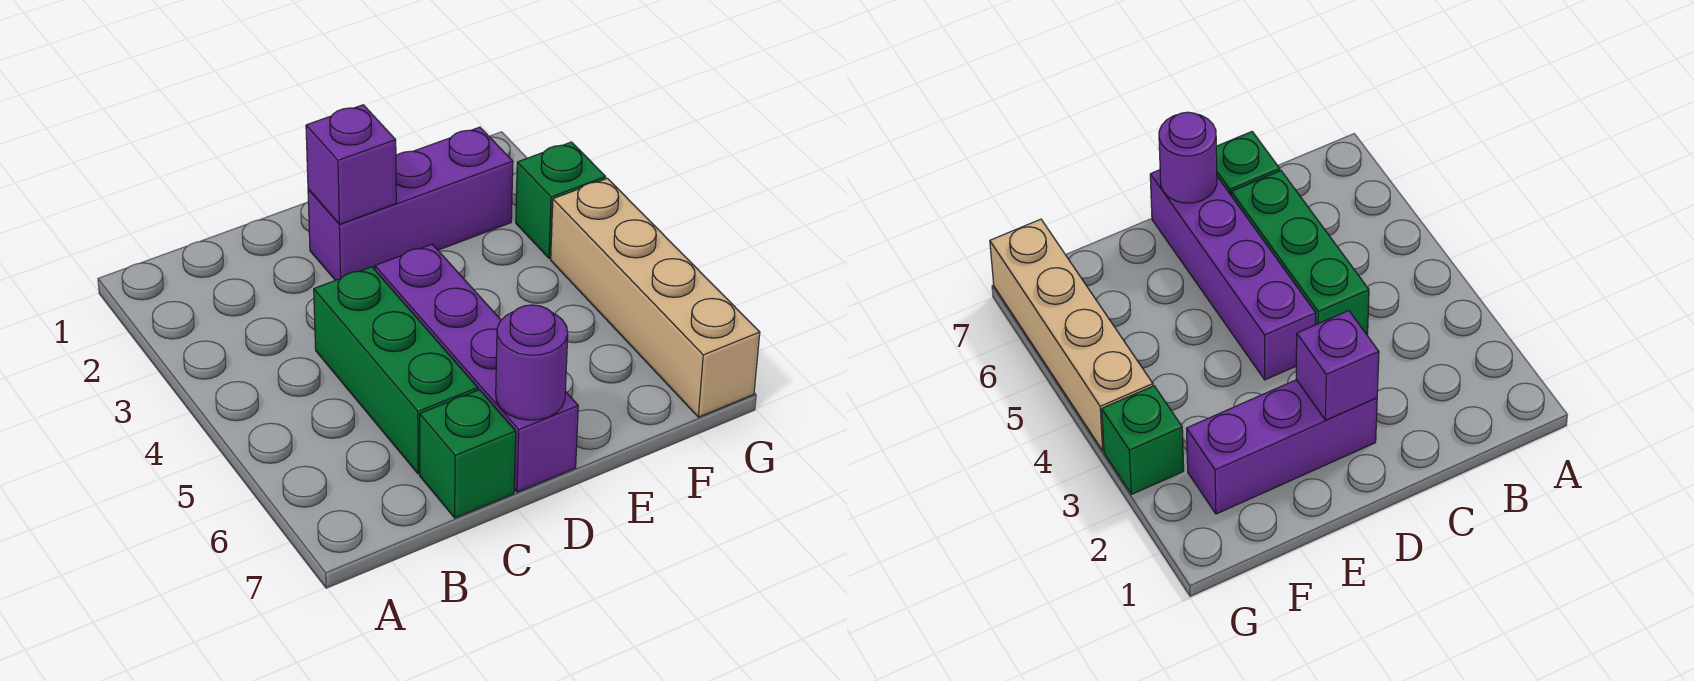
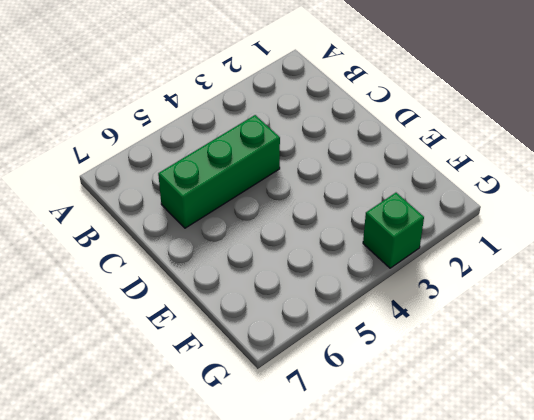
none -> green brick C7 level 1
none -> purple brick D2:F2 level 1

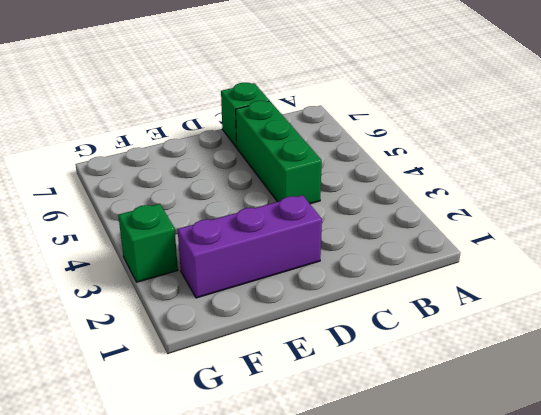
none -> purple brick D4:D7 level 1
none -> tan brick G4:G7 level 1

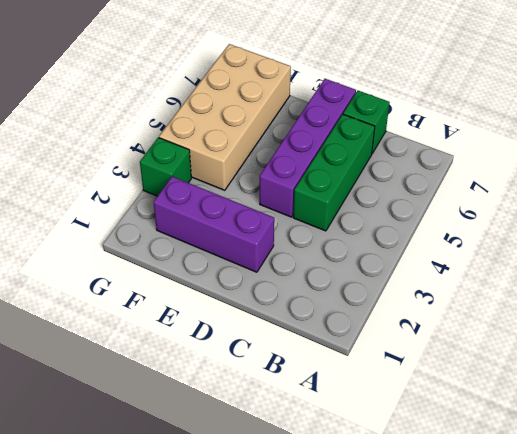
tan brick F4:G7 level 1 -> tan brick G4:G7 level 1
none -> purple brick D2 level 2
none -> purple round brick D7 level 2

